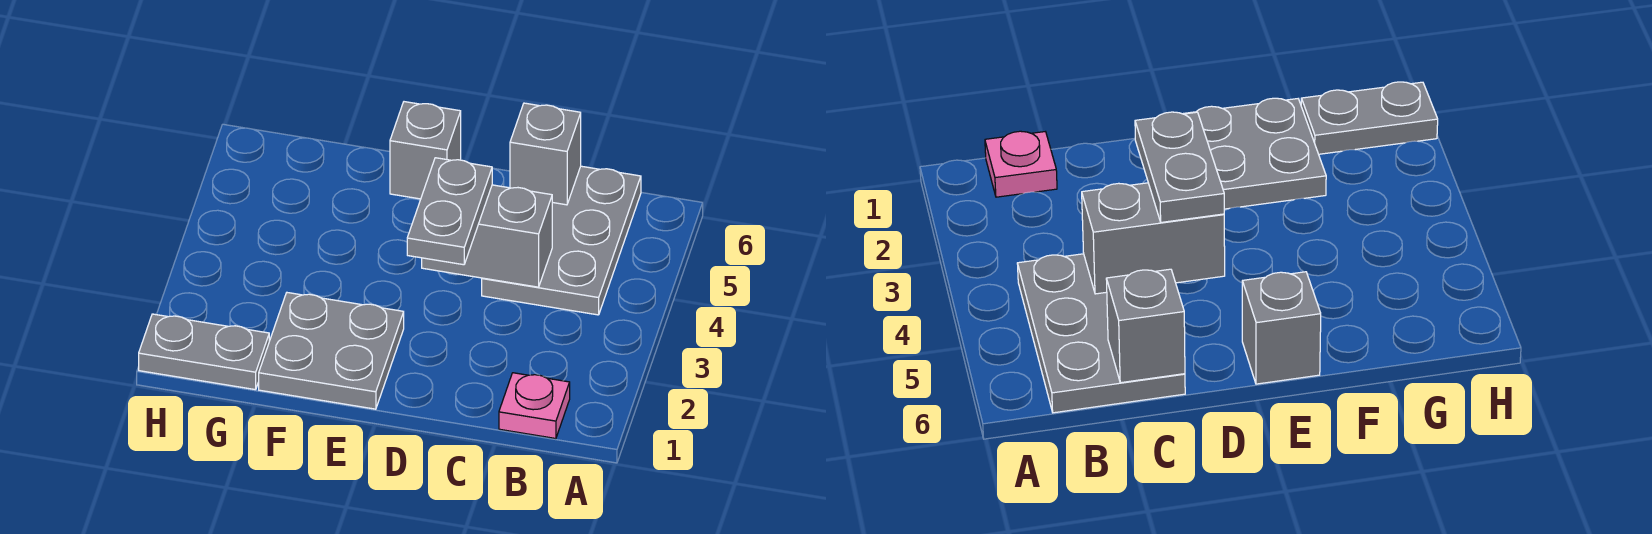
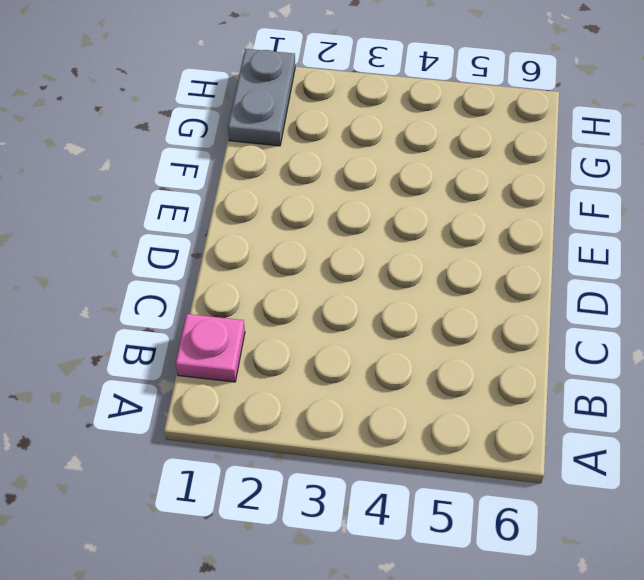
none -> grey plate B4:C6 level 1
none -> grey plate E1:F2 level 1

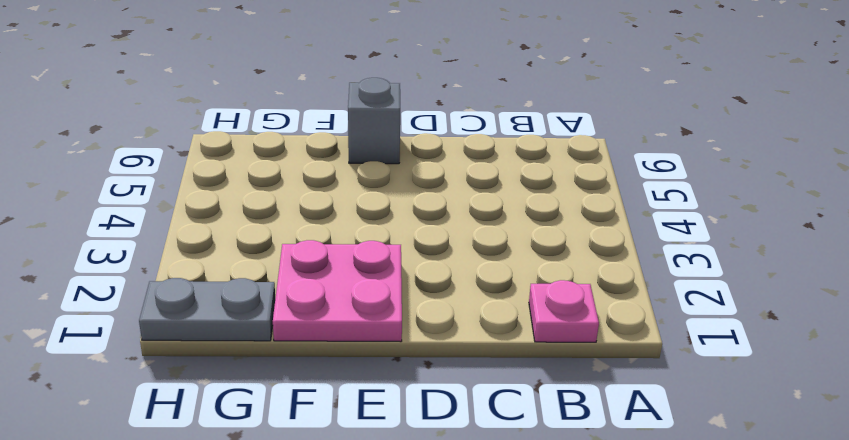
pink plate E1:F2 level 1 -> grey plate E1:F2 level 1
none -> grey plate B4:C6 level 1
none -> grey brick C4:D4 level 2

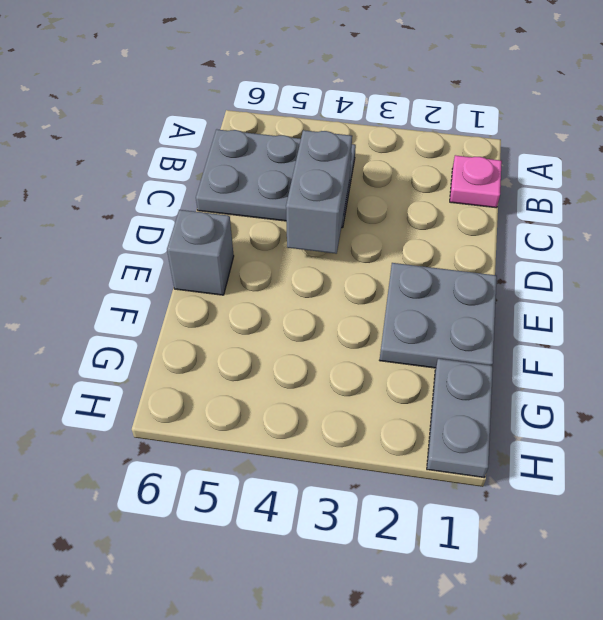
none -> grey brick C6 level 2
none -> grey plate D3:D4 level 3

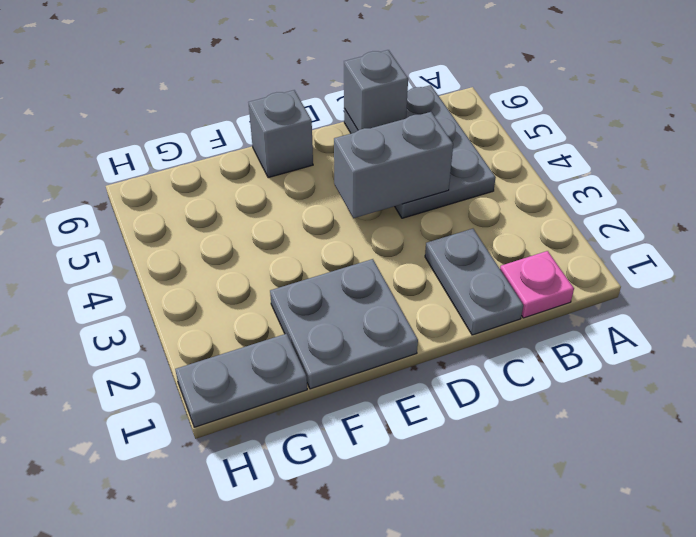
grey plate C1:C2 level 1 -> grey plate D3:D4 level 3

